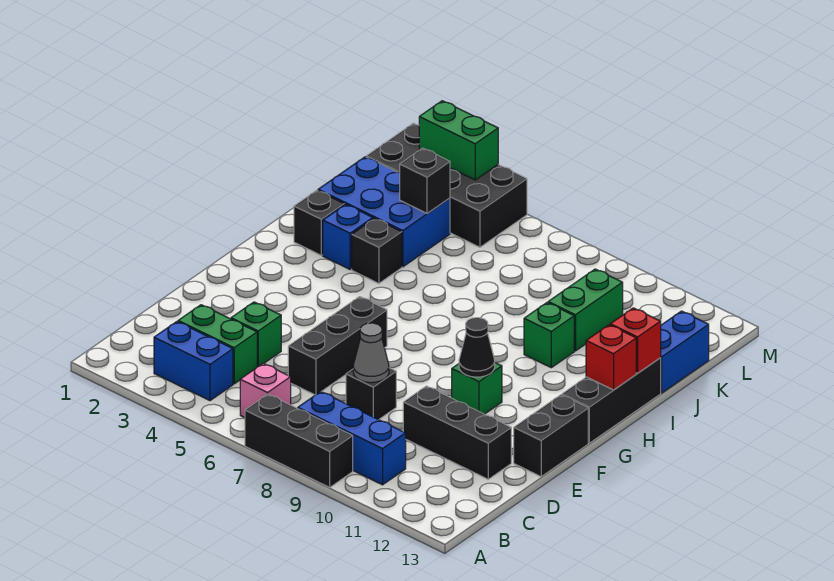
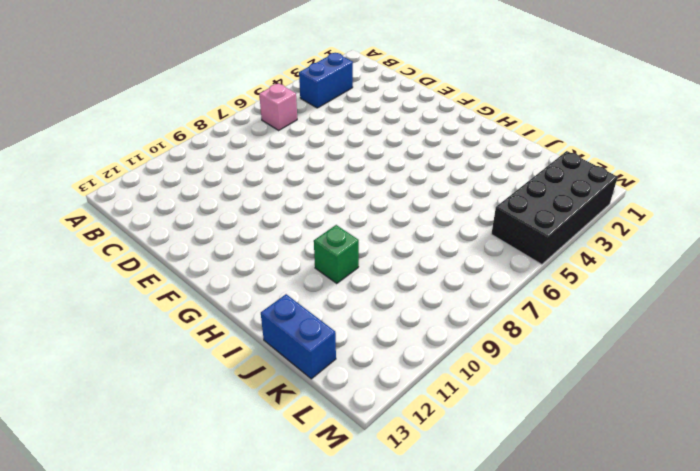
none -> black brick A7:A9 level 1
none -> blue brick B8:B10 level 1
none -> green brick C3:C4 level 1

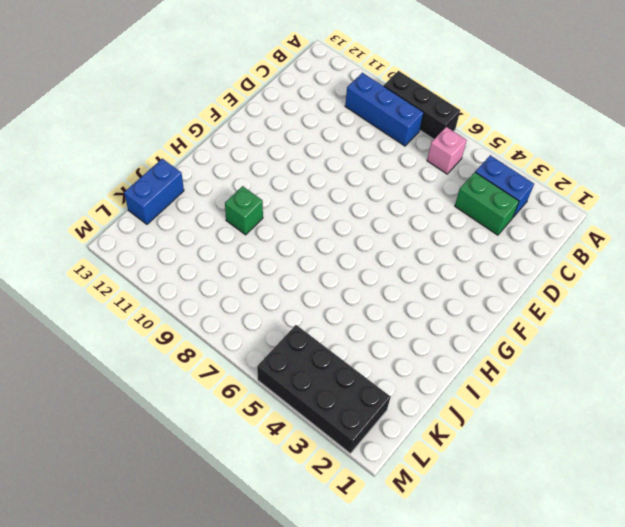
none -> green brick D4 level 1
none -> black brick D6:F6 level 1
none -> black brick D8 level 1

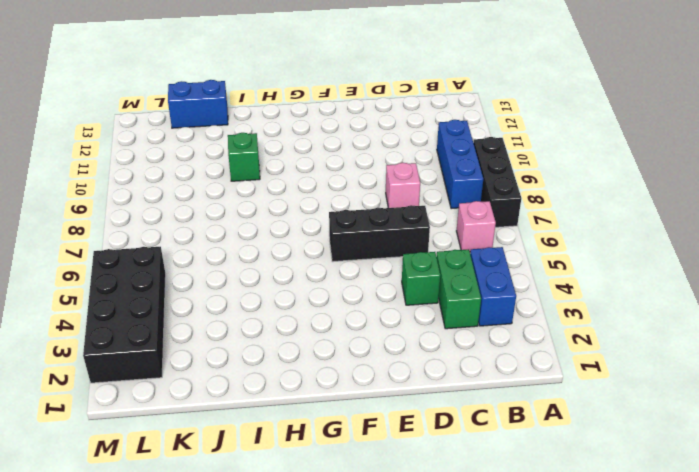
pink brick D8 level 1 -> black brick D8 level 1
none -> black brick D10:D12 level 1
none -> black brick E13:F13 level 1
none -> green brick F10 level 1

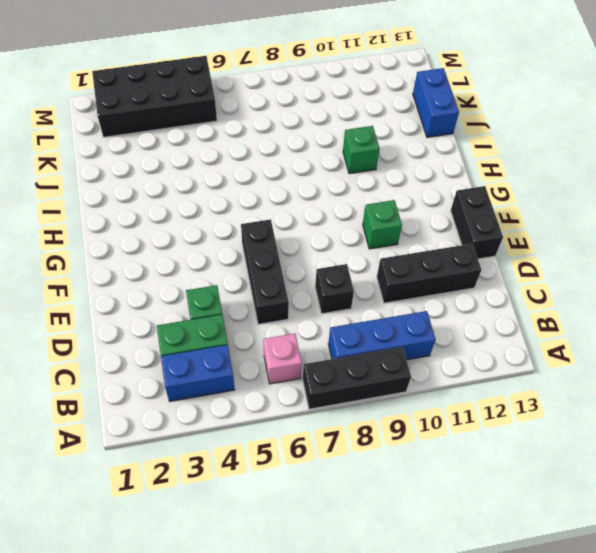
none -> black brick G13:I13 level 1
none -> black brick I2 level 1
none -> blue brick I3 level 1

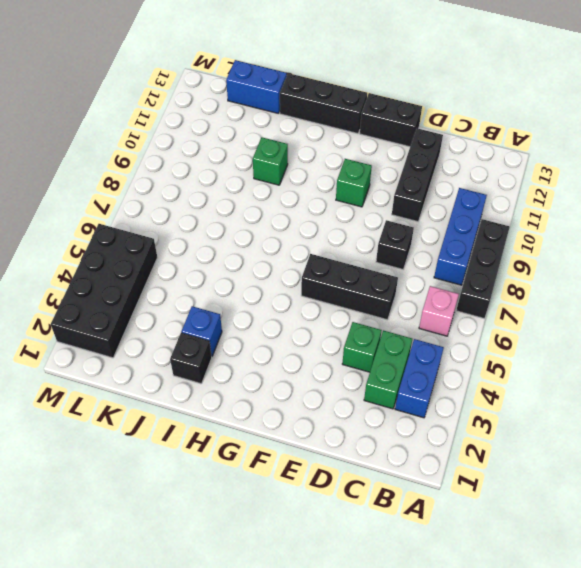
none -> black brick I4 level 1
none -> blue brick J2:K4 level 1
none -> green brick J10:K10 level 1

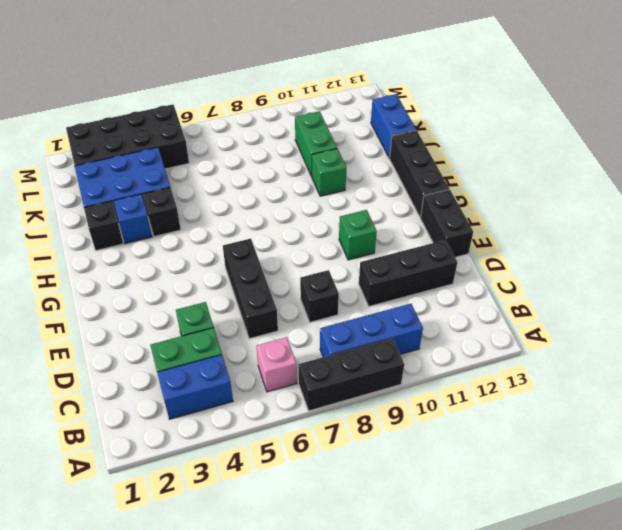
none -> grey cone D8 level 2
none -> black cone F10 level 2
none -> red brick H13 level 2

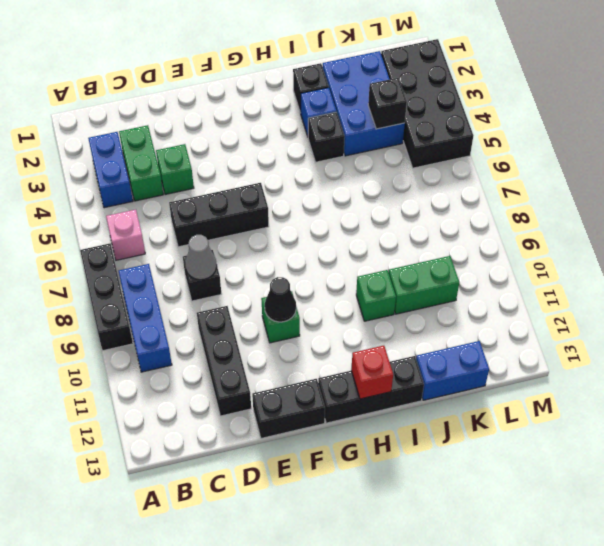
none -> red brick I13 level 2
none -> green brick M3:M4 level 2

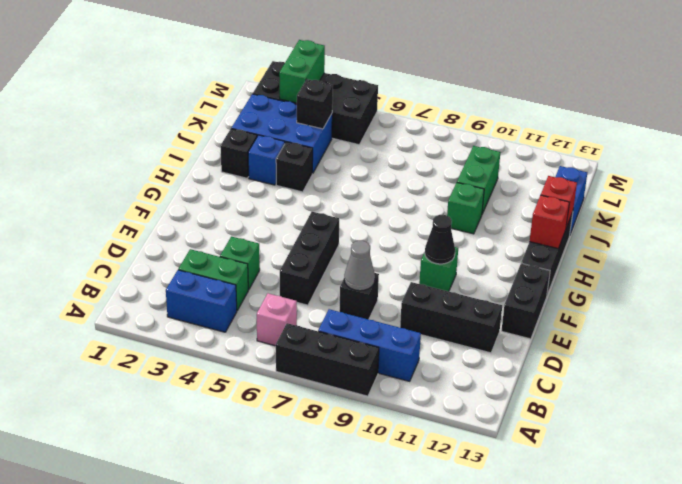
green brick L3:M3 level 2 -> green brick M3:M4 level 2

